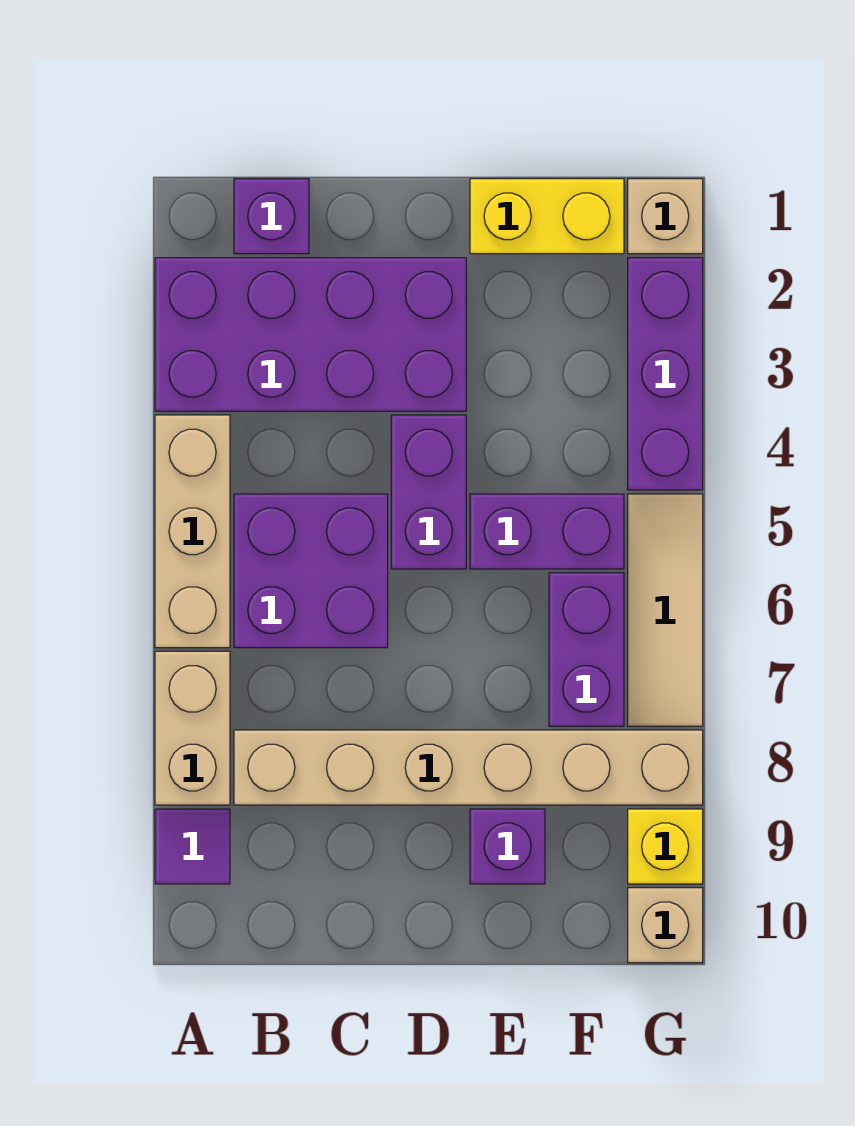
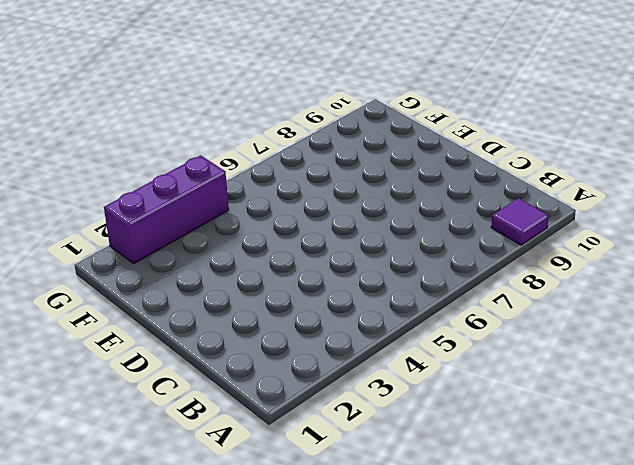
none -> purple brick A2:D3 level 1
none -> tan brick A4:A6 level 1
none -> tan brick A7:A8 level 1

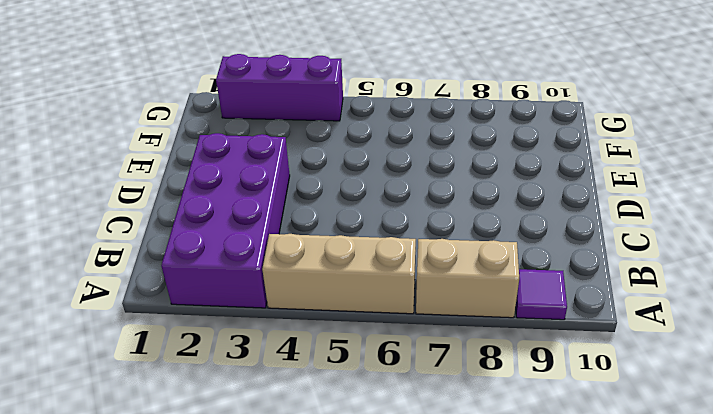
none -> purple brick B1 level 1
none -> purple brick B5:C6 level 1
none -> tan brick B8:G8 level 1

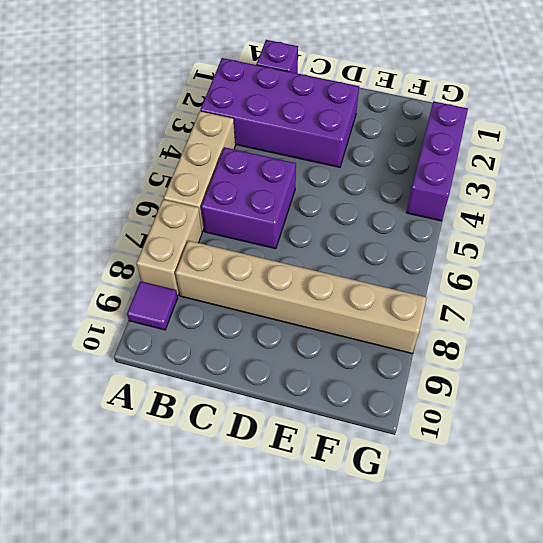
none -> purple brick D4:D5 level 1
none -> yellow brick E1:F1 level 1
none -> purple brick E5:F5 level 1

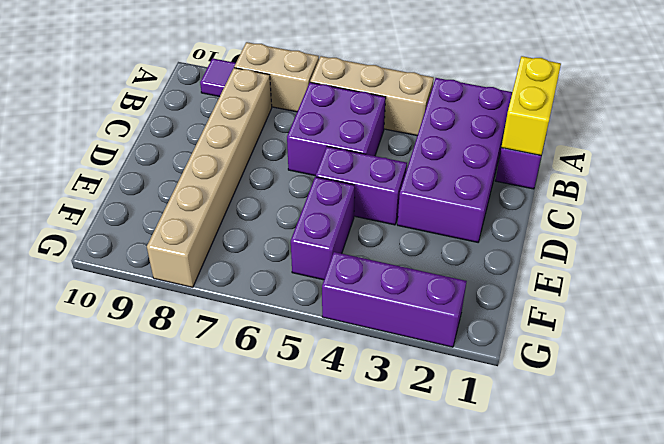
yellow brick A1:B1 level 2 -> yellow brick E1:F1 level 1
none -> purple brick E9 level 1
none -> purple brick F6:F7 level 1
none -> tan brick G1 level 1

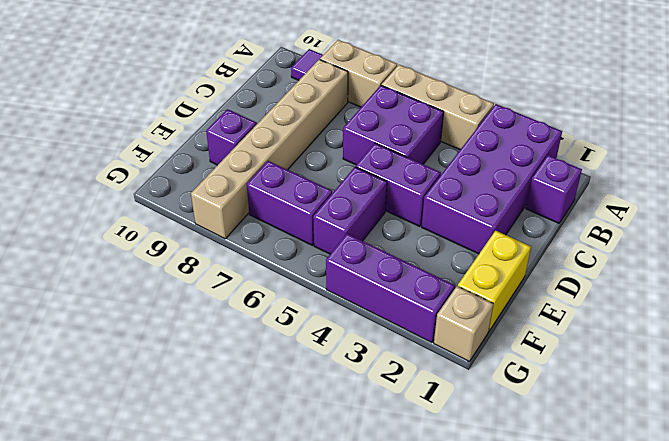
none -> tan tile G5:G7 level 1
none -> yellow brick G9 level 1
none -> tan brick G10 level 1

